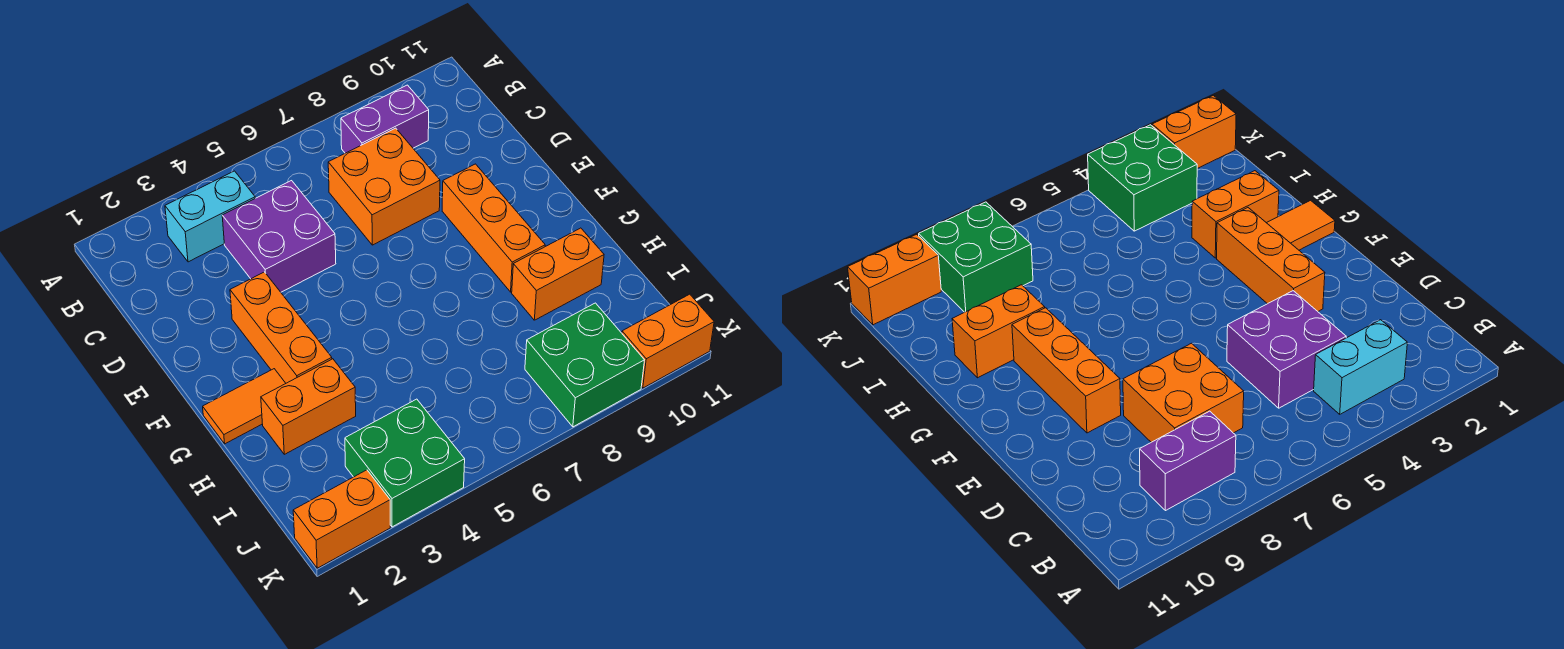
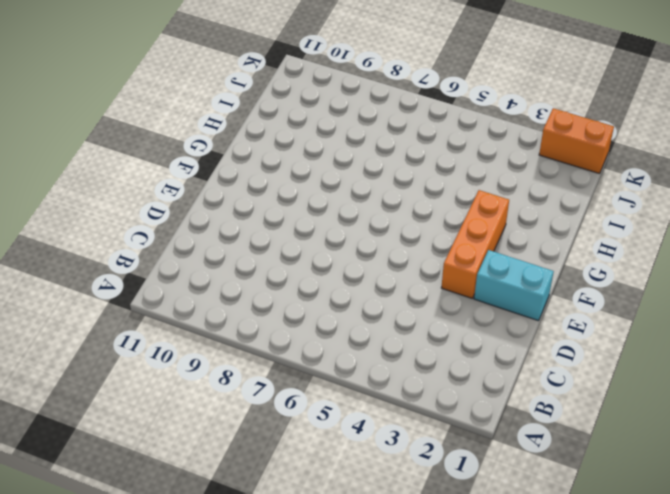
cyan brick E1:E2 level 1 -> cyan brick B3:B4 level 1
none -> purple brick B8:B9 level 1
none -> purple brick C4:D5 level 1
none -> orange brick C7:D8 level 1

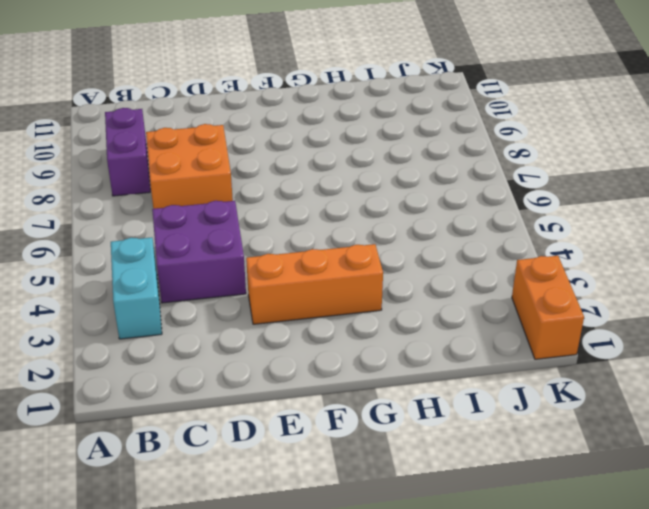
none -> orange brick E9:G9 level 1
none -> orange tile G1:G2 level 1
none -> orange brick H2:H3 level 1

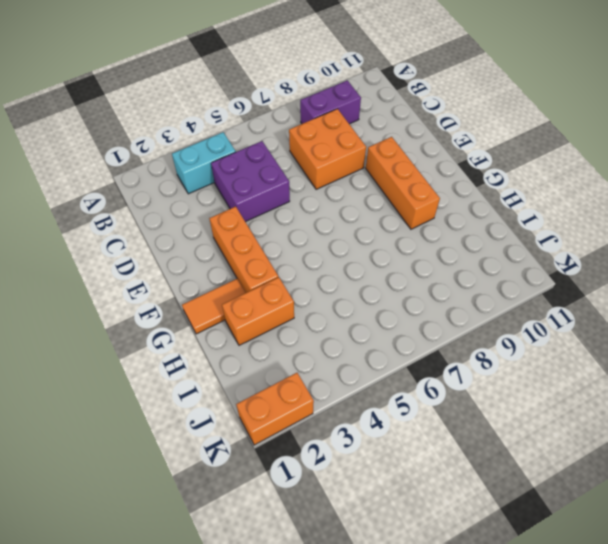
none -> orange brick H9:H10 level 1
none -> green brick J3:K4 level 1
none -> green brick J8:K9 level 1

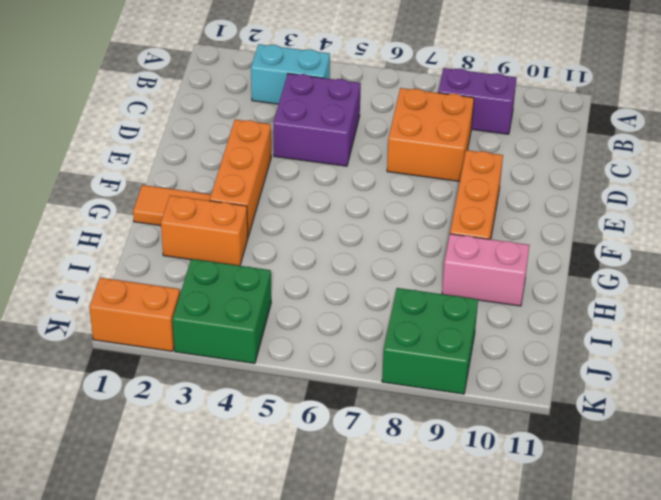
pink brick H9:H10 level 1 -> orange brick H9:H10 level 1
none -> orange brick K10:K11 level 1

